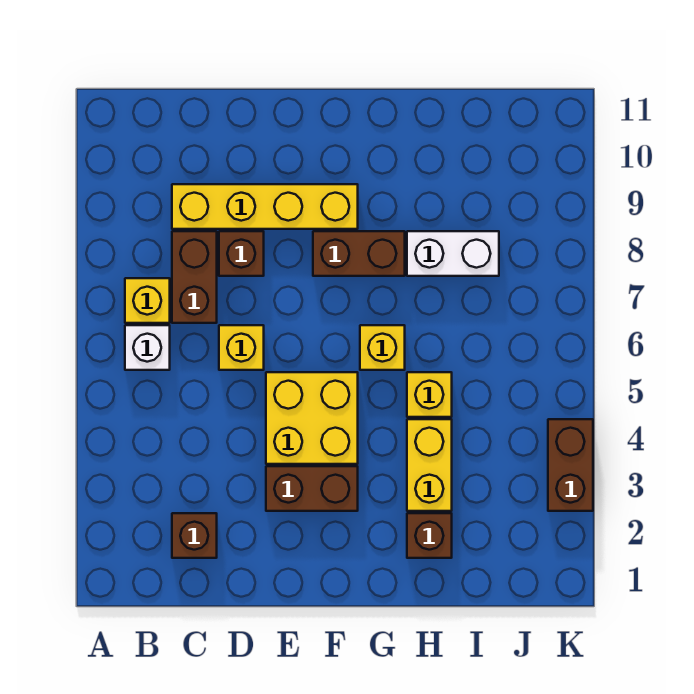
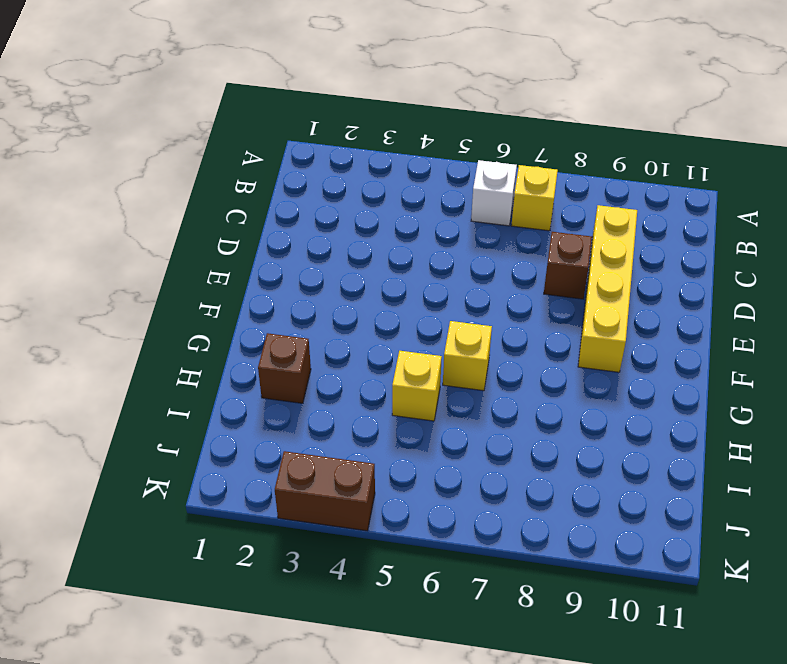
none -> brown brick C2 level 1
none -> brown brick C7:C8 level 1
none -> yellow brick D6 level 1

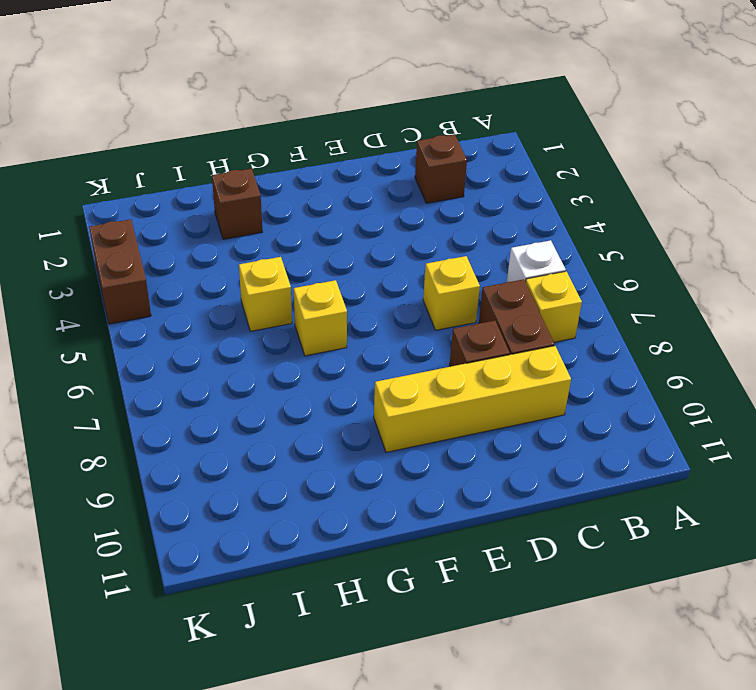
none -> brown brick E3:F3 level 1
none -> yellow brick E4:F5 level 1
none -> brown brick F8:G8 level 1

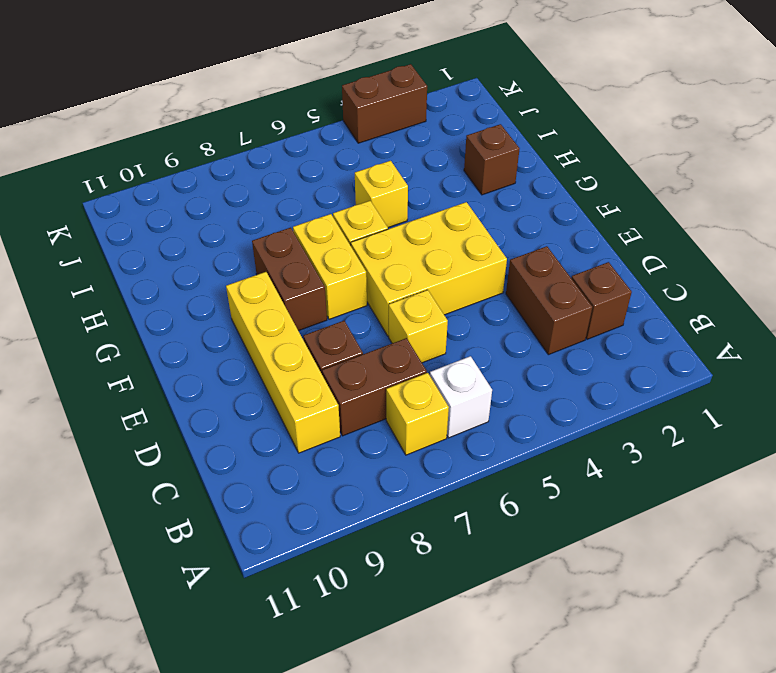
brown brick C3:D3 level 1 -> brown brick E3:F3 level 1
yellow brick E4:F6 level 1 -> yellow brick E4:F5 level 1
yellow brick F7:G7 level 1 -> yellow brick H3:H4 level 1
none -> white brick H8:I8 level 1

